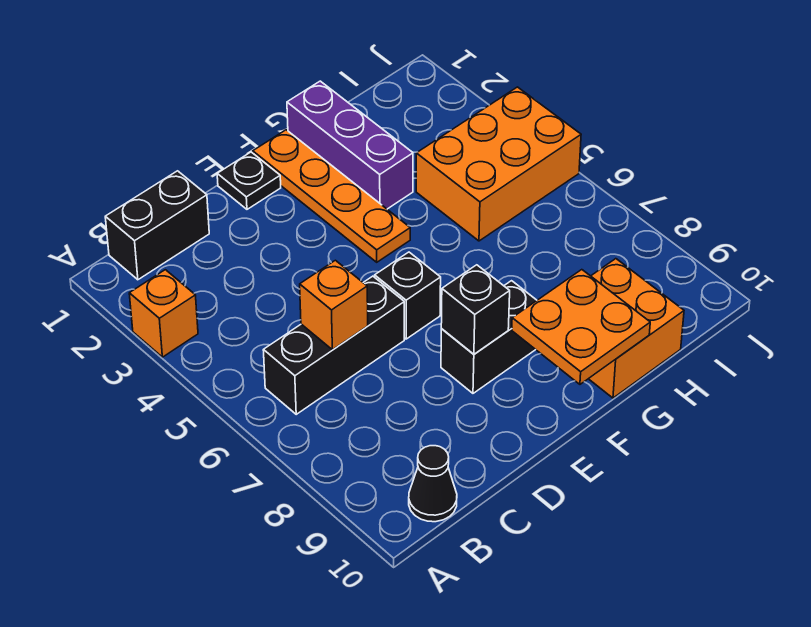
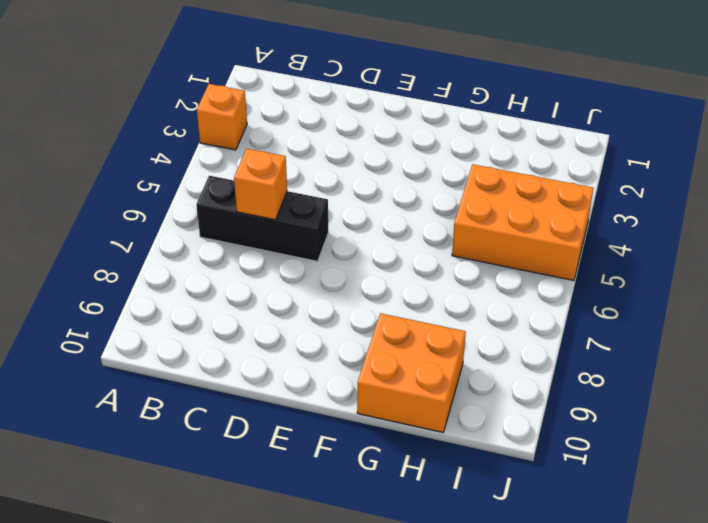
none -> black brick B1:C1 level 1
none -> black cone B10 level 1
none -> black plate E1 level 1

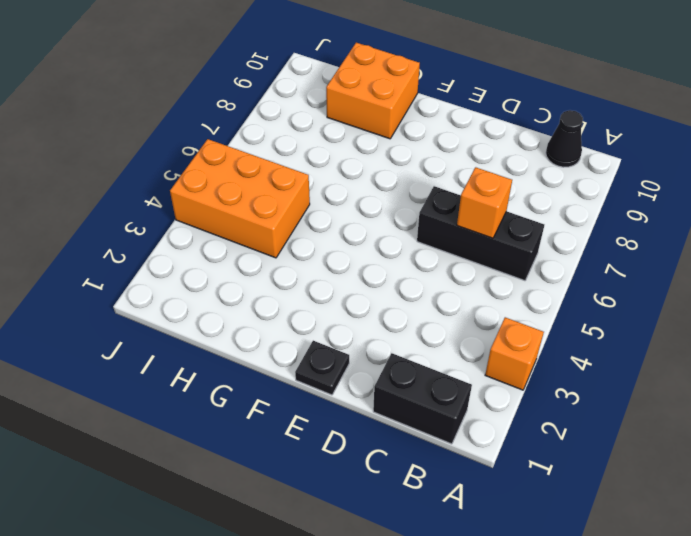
none -> black brick E6 level 1
none -> black brick E8:F8 level 1
none -> orange plate F1:F4 level 1

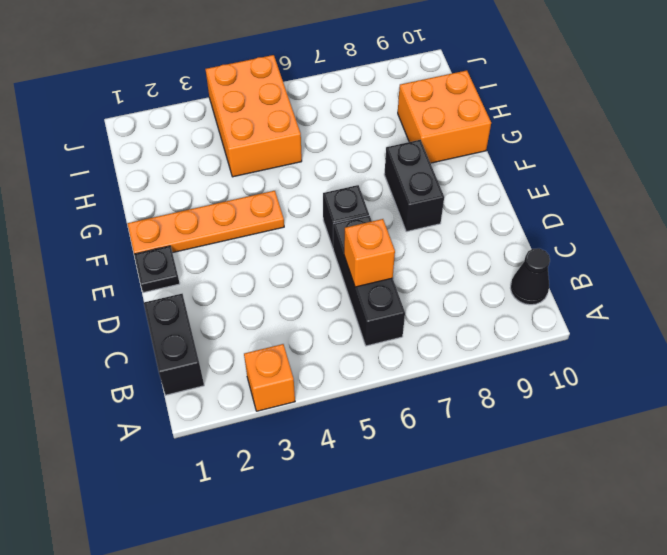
none -> purple brick G1:G3 level 1
none -> black brick E8 level 2
none -> orange plate F9:G10 level 2

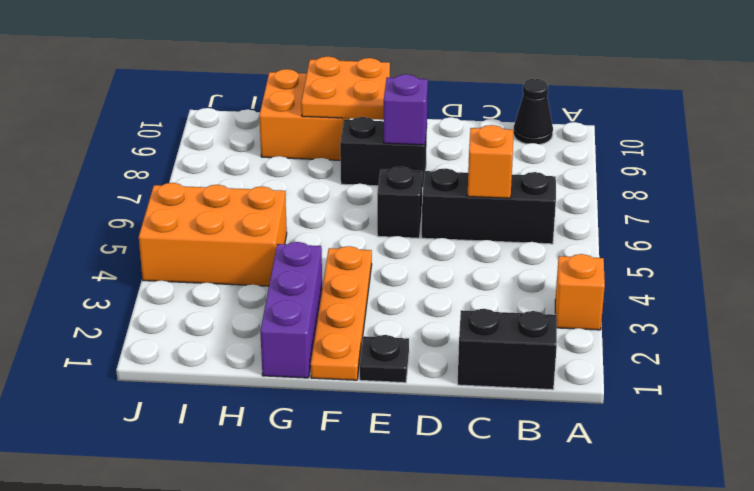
purple brick E8 level 2 -> black brick E8 level 2

